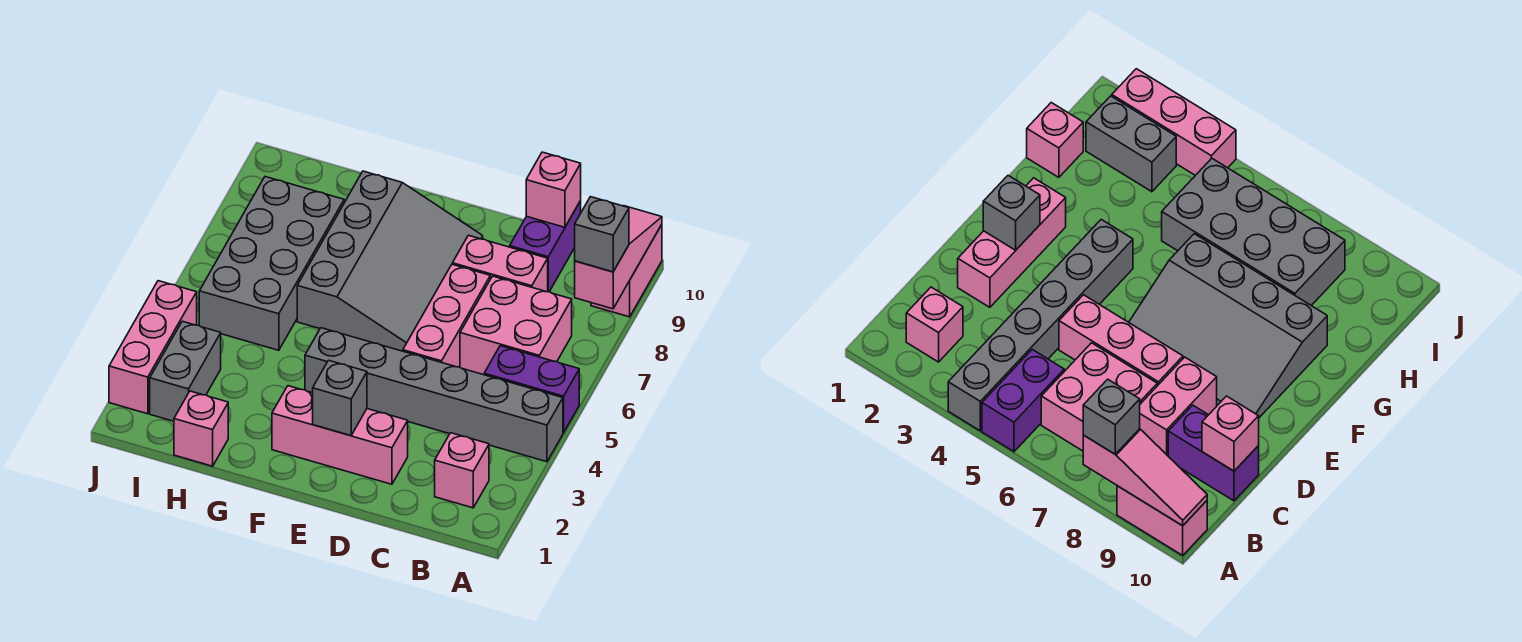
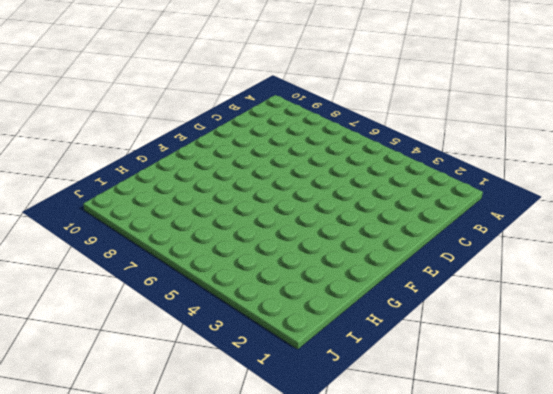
none -> grey brick A4:F4 level 1
none -> purple brick A5:B5 level 1
none -> pink brick A9:A10 level 1

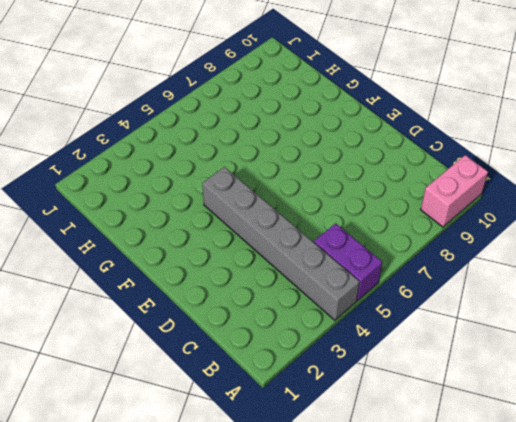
none -> pink brick B2 level 1
none -> pink brick B6:C7 level 1
none -> pink brick C8:D8 level 1

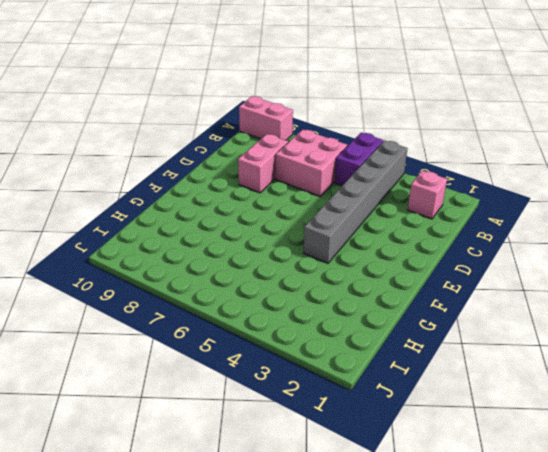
none -> purple brick C9:C10 level 1
none -> pink brick D2:F2 level 1
none -> pink brick D5:D7 level 1

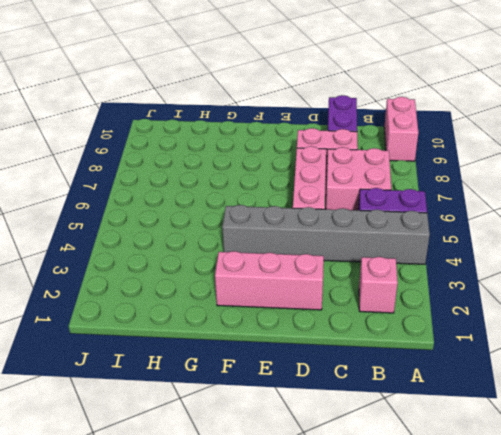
none -> grey slope E6:G9 level 1 top G
none -> pink brick H1 level 1
none -> grey brick H5:I8 level 1

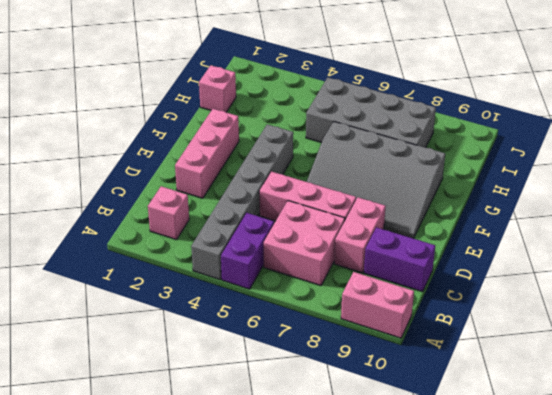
none -> grey brick I2:I3 level 1
none -> pink brick J2:J4 level 1
none -> pink slope A8:A10 level 2 top 8

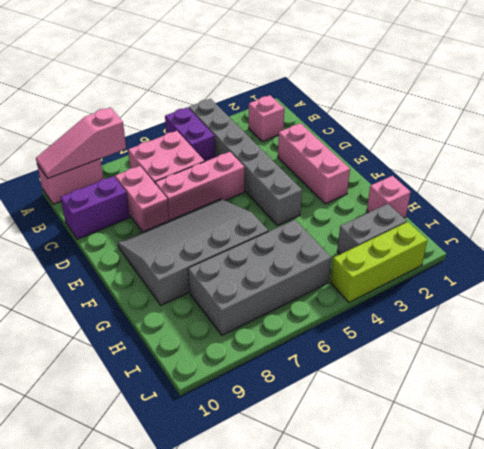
lime brick J2:J4 level 1 -> pink brick J2:J4 level 1
none -> pink brick C10 level 2
none -> grey brick E2 level 2
none -> grey brick A8 level 3

